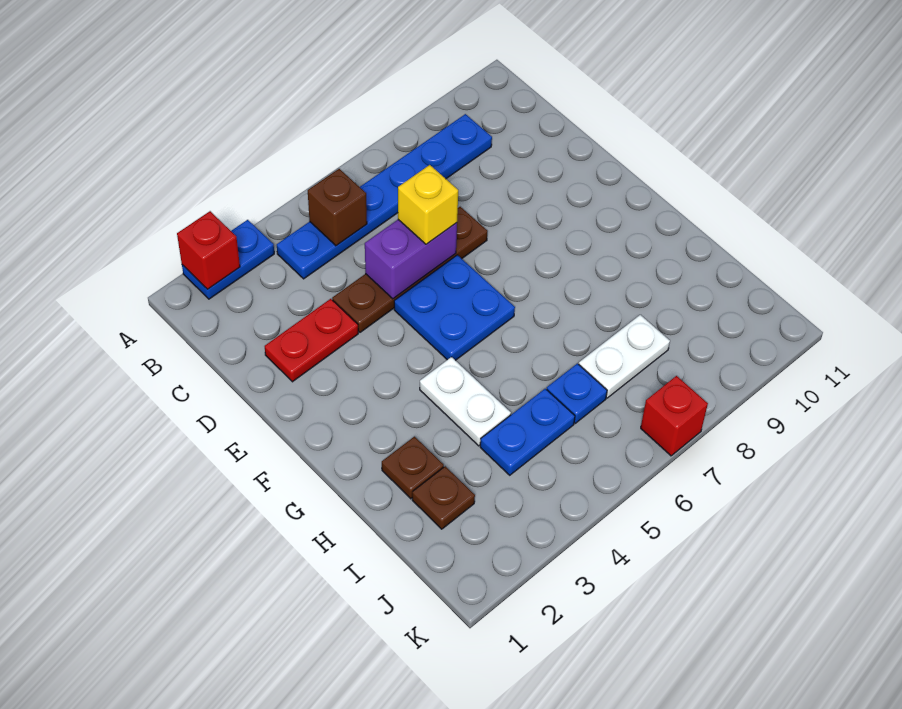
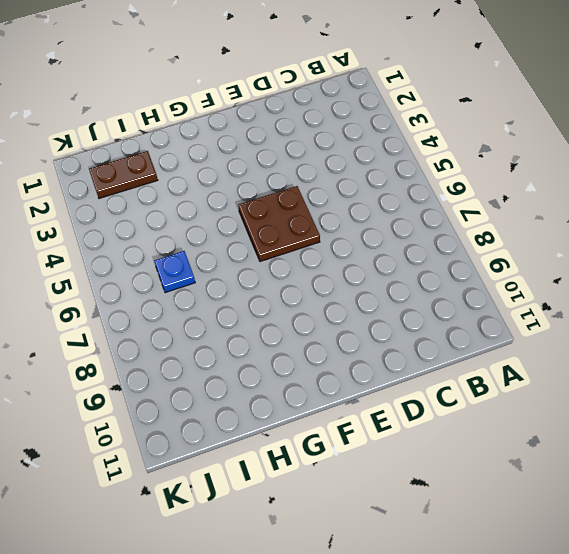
brown plate E5:F6 level 1 -> blue plate E5:F6 level 1
brown plate I2:J2 level 1 -> brown plate I2 level 1
none -> blue plate A2:A3 level 1
none -> blue plate B4:B9 level 1
none -> red plate D2:D3 level 1

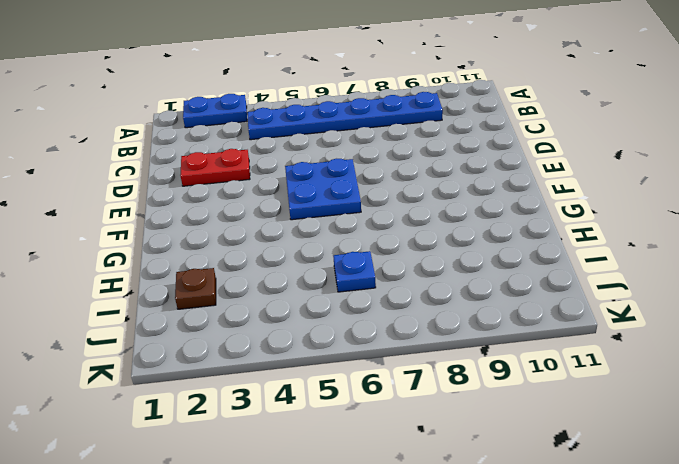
none -> brown plate D4:D7 level 1
none -> white plate G4:H4 level 1
none -> brown plate H2 level 1

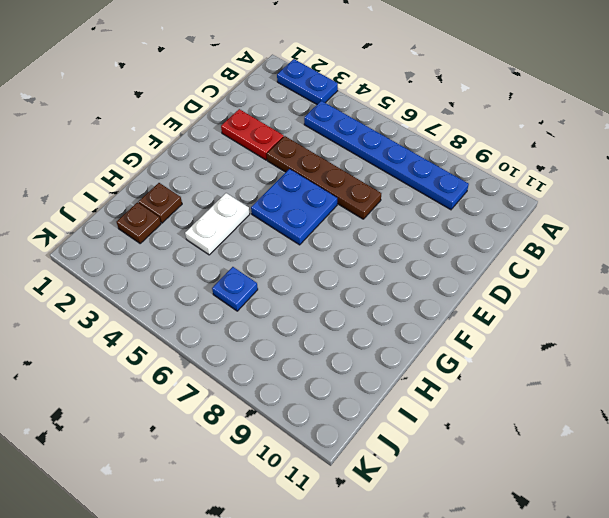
none -> blue plate I4:I5 level 1
none -> white plate I7:I8 level 1
none -> red brick K7 level 1

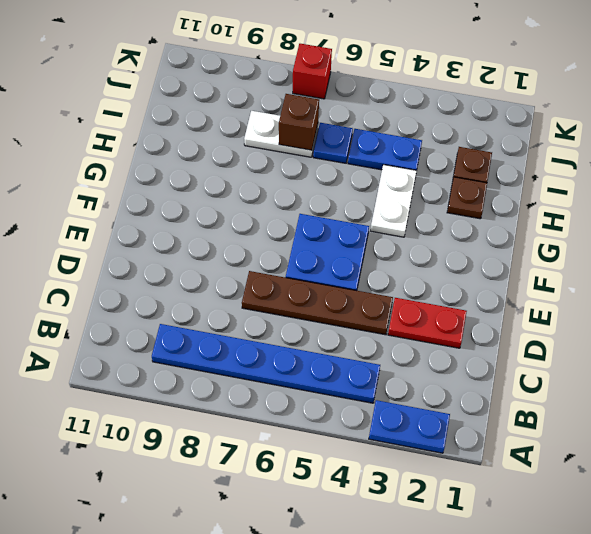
brown brick I7 level 2 -> brown brick B5 level 2
none -> red brick A2 level 2
none -> purple brick D5:D6 level 2
none -> yellow brick D6 level 3

